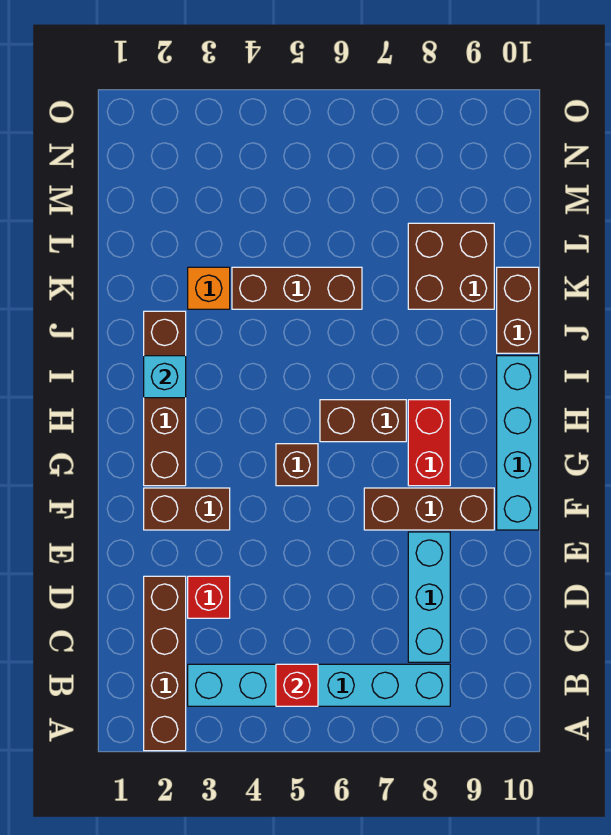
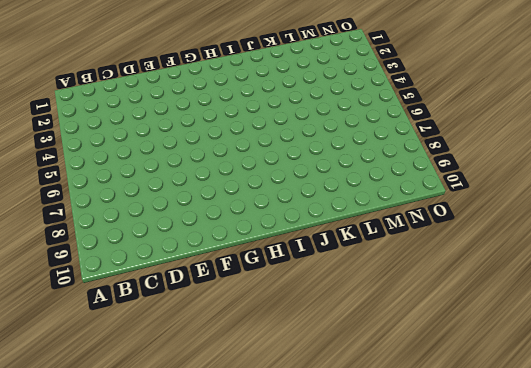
none -> brown brick A2:D2 level 1
none -> cyan brick B3:B8 level 1
none -> cyan brick C8:E8 level 1

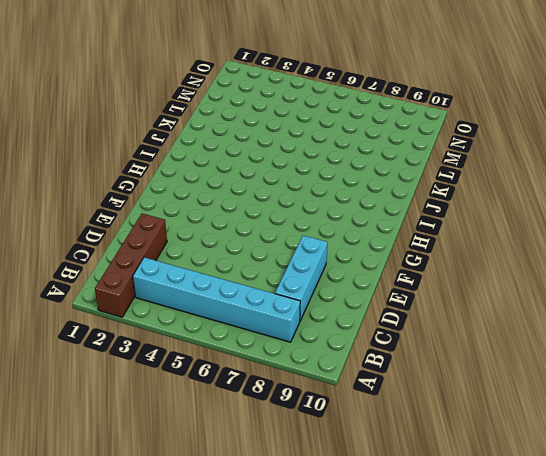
none -> red brick D3 level 1
none -> brown brick F2:F3 level 1
none -> brown brick F7:F9 level 1

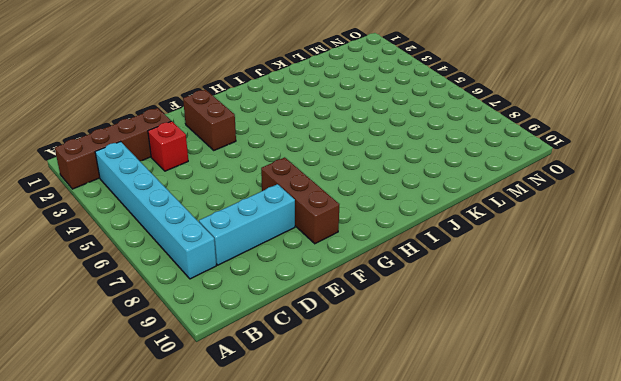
none -> cyan brick F10:I10 level 1
none -> brown brick G2:J2 level 1
none -> brown brick G5 level 1

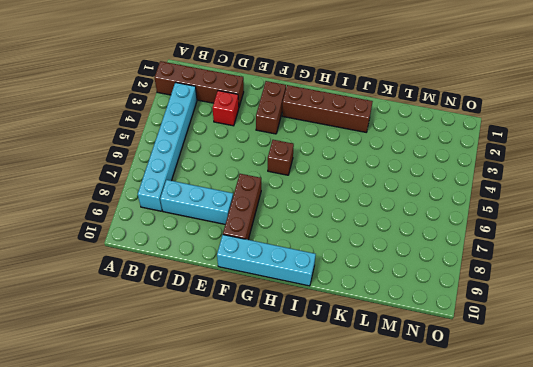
none -> red brick G8:H8 level 1
none -> brown brick H6:H7 level 1
none -> brown brick J10:K10 level 1

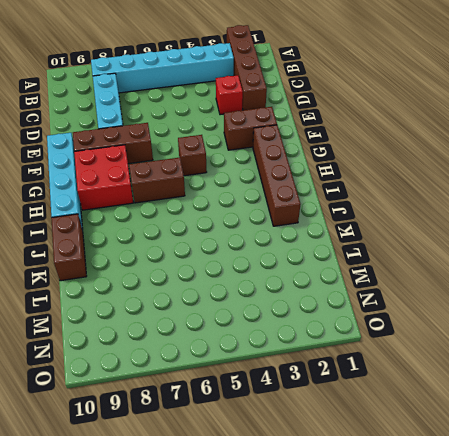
red brick G8:H9 level 1 -> red brick G8:H8 level 1
none -> orange brick K3 level 1
none -> brown brick K4:K6 level 1
none -> brown brick K8:L9 level 1

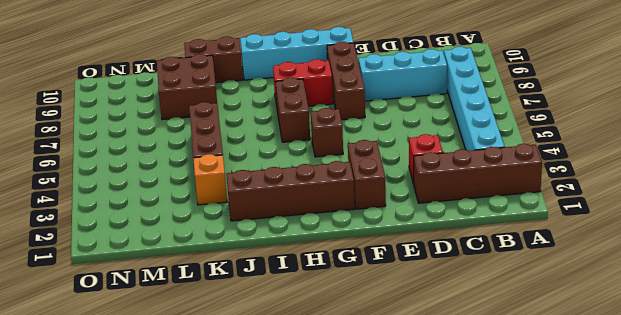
none -> red brick B5 level 2
none -> cyan brick I2 level 2

